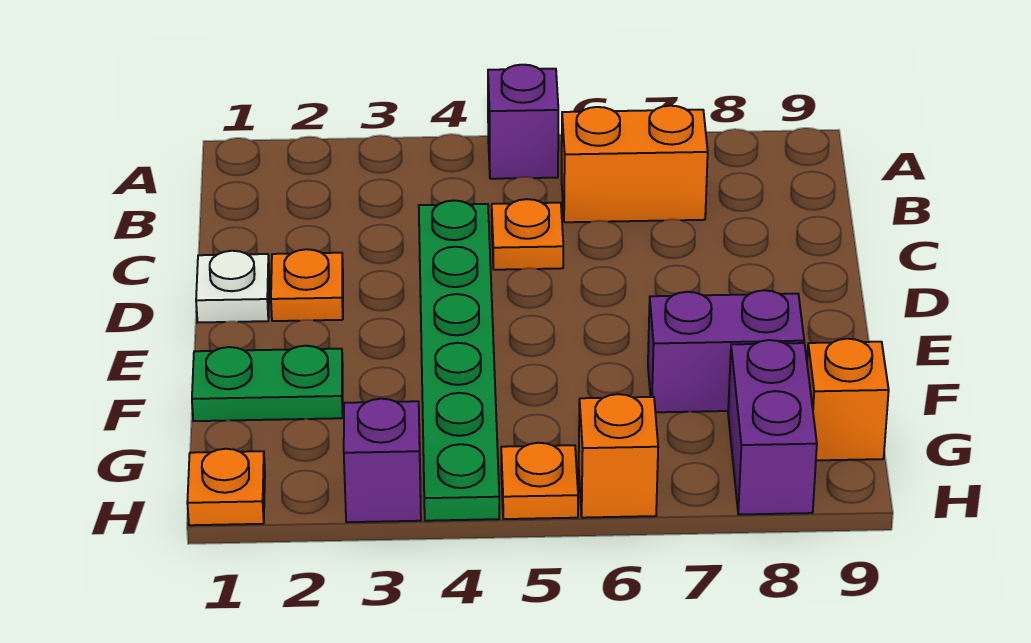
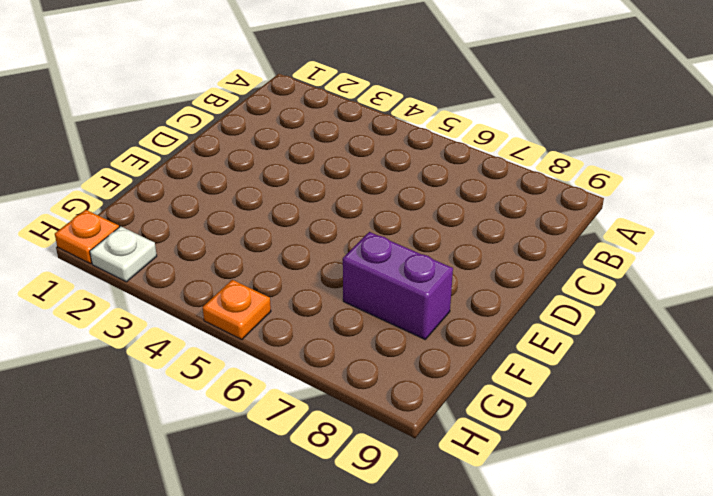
white plate H2 level 1 -> white plate D1 level 1
none -> purple brick A5 level 1
none -> orange brick B6:B7 level 1
none -> green plate C4:H4 level 1

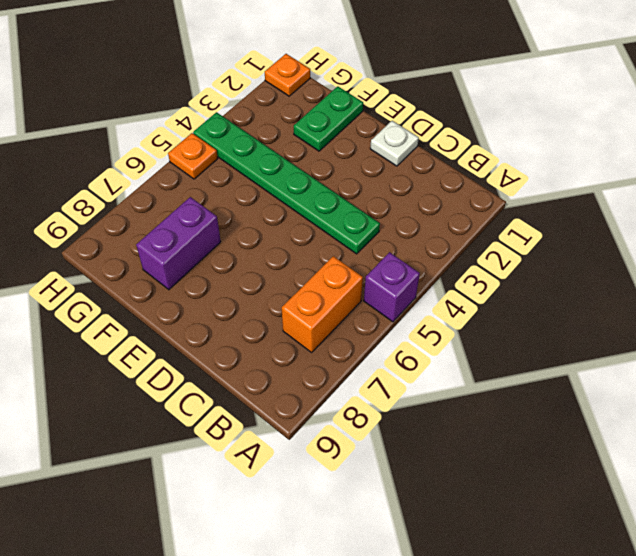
none -> orange plate C5 level 1
none -> orange plate D2 level 1
none -> purple brick G8:H8 level 1

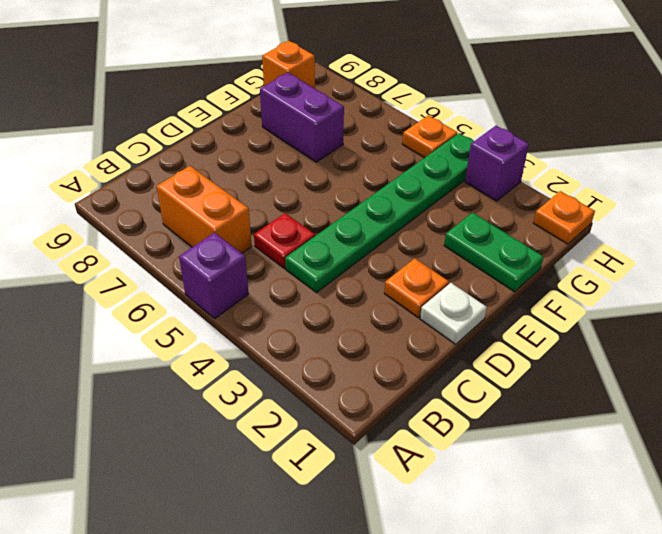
red plate C5 level 1 -> orange plate C5 level 1
none -> purple brick G8:H8 level 1
none -> orange brick H6 level 1

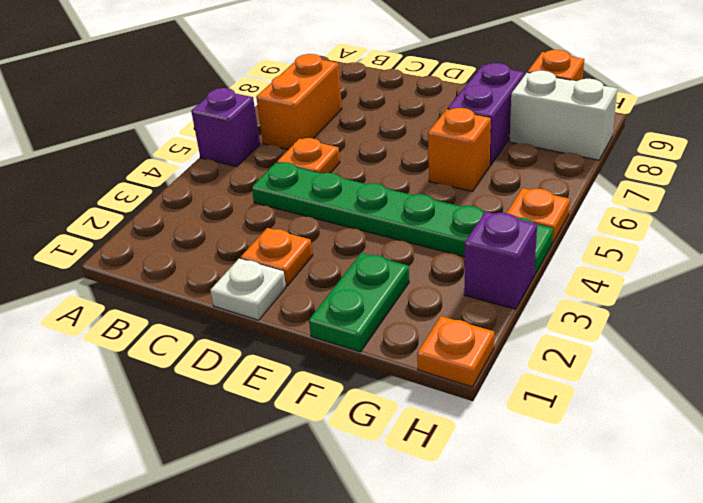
orange brick F6 level 1 -> orange brick H6 level 1
white brick G8:H8 level 1 -> purple brick G8:H8 level 1

